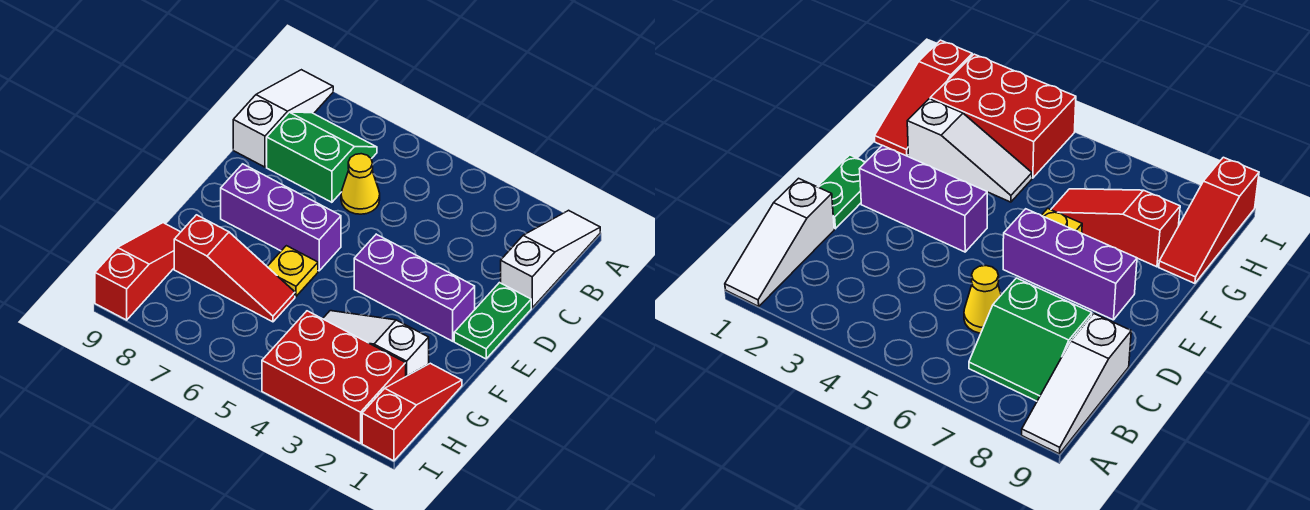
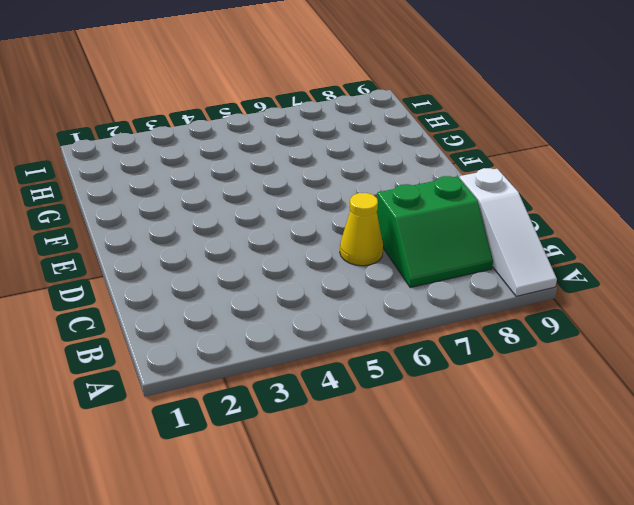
none -> white slope A1:C1 level 1 top C
none -> green plate D1:E1 level 1
none -> purple brick E2:E4 level 1

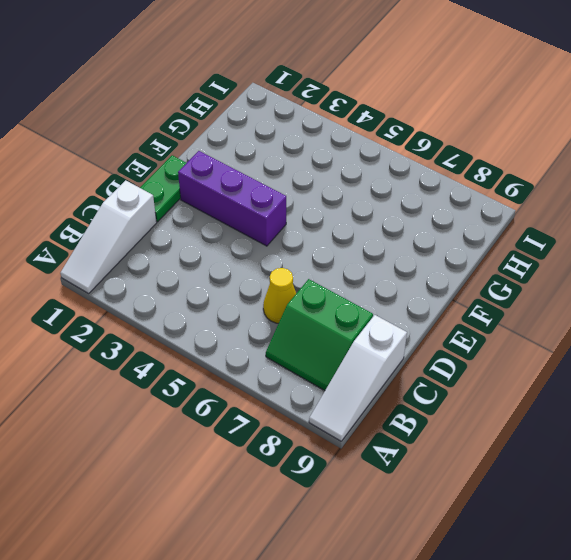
none -> purple brick E6:E8 level 1
none -> yellow plate F6 level 1
none -> red slope G1:I1 level 1 top I

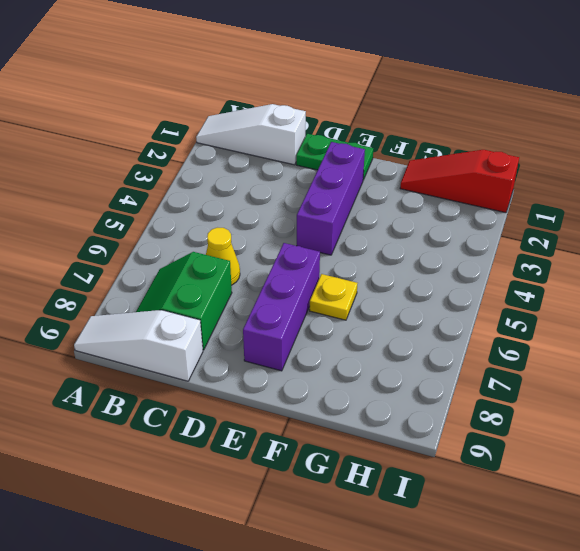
none -> white slope G2:G4 level 1 top 2
none -> red slope G6:G8 level 1 top 8
none -> red slope G9:I9 level 1 top I

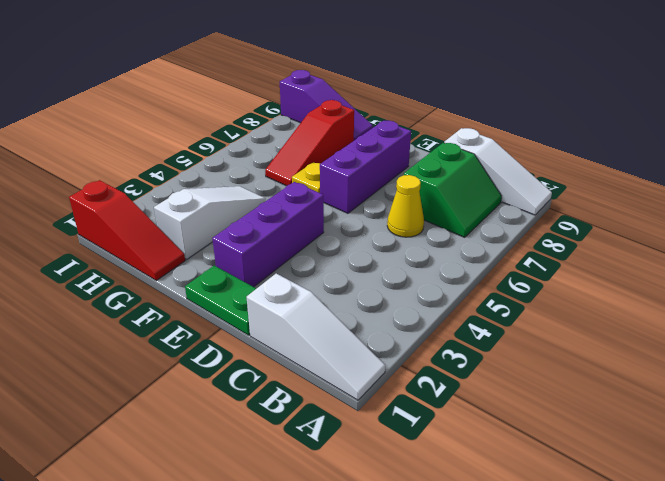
purple slope G9:I9 level 1 top I -> red slope G9:I9 level 1 top I
none -> red brick H2:I4 level 1

